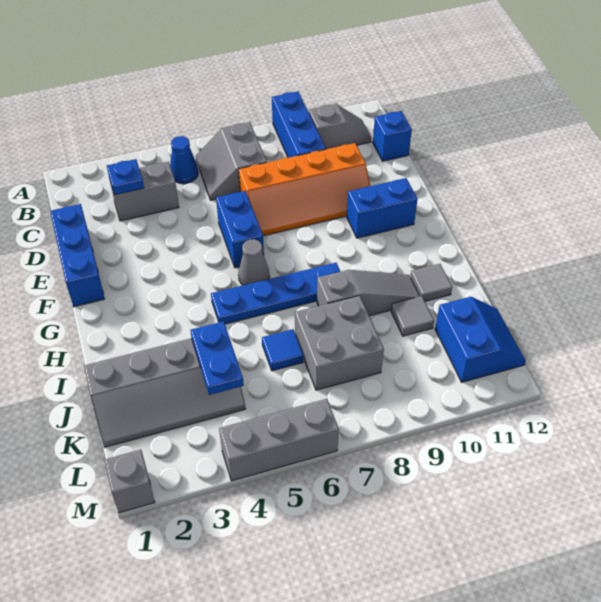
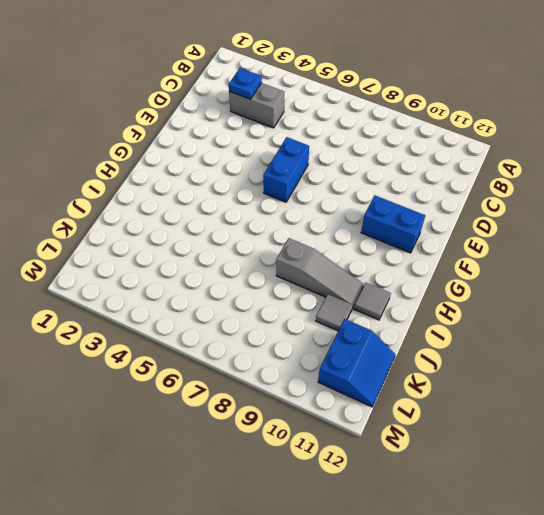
none -> blue brick A9:C9 level 1
none -> blue cone B5 level 1
none -> grey slope B6:C7 level 1 top 7

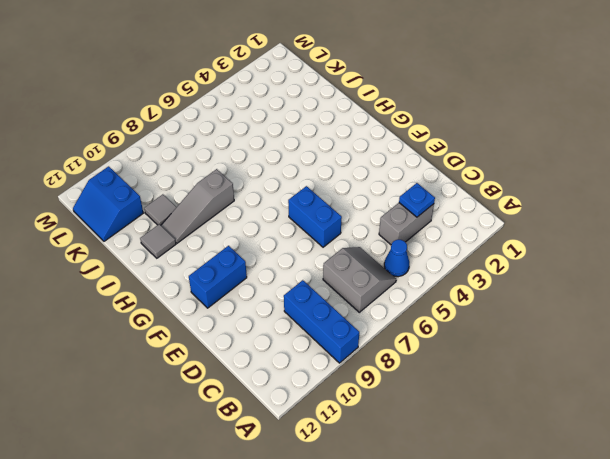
none -> grey slope B10:B11 level 1 top 10
none -> blue brick C12 level 1
none -> blue brick D1:F1 level 1

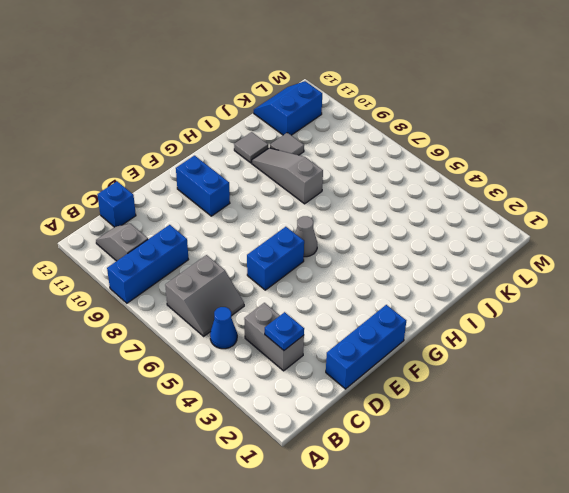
none -> orange slope D7:E10 level 1 top D
none -> blue plate H5:H8 level 1
none -> grey slope J1:K4 level 1 top J

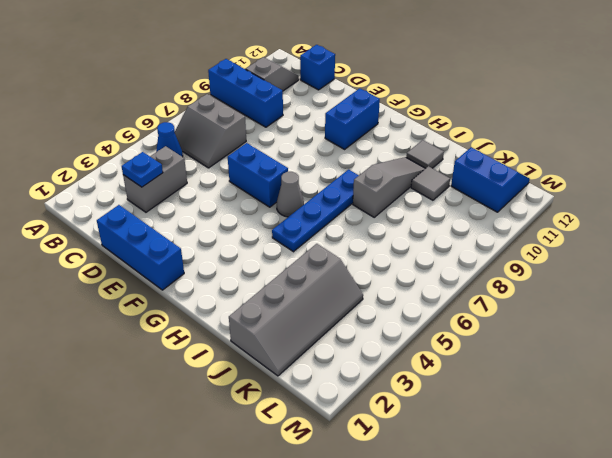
none -> orange slope D7:E10 level 1 top D
none -> blue tile J6 level 1
none -> grey brick J7:K8 level 1

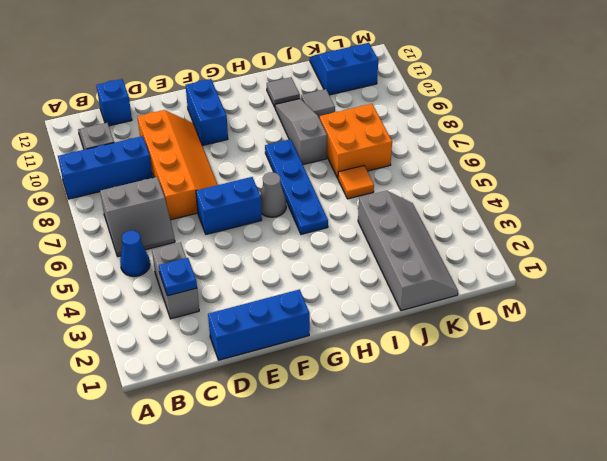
orange tile J6 level 1 -> blue tile J6 level 1
orange brick J7:K8 level 1 -> grey brick J7:K8 level 1
none -> grey brick M1 level 1
none -> grey brick M4:M6 level 1
none -> blue plate J4:K4 level 2

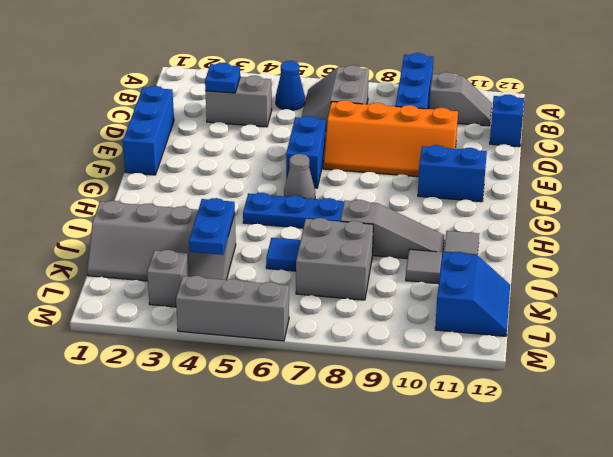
grey brick L3 level 1 -> grey brick M1 level 1

